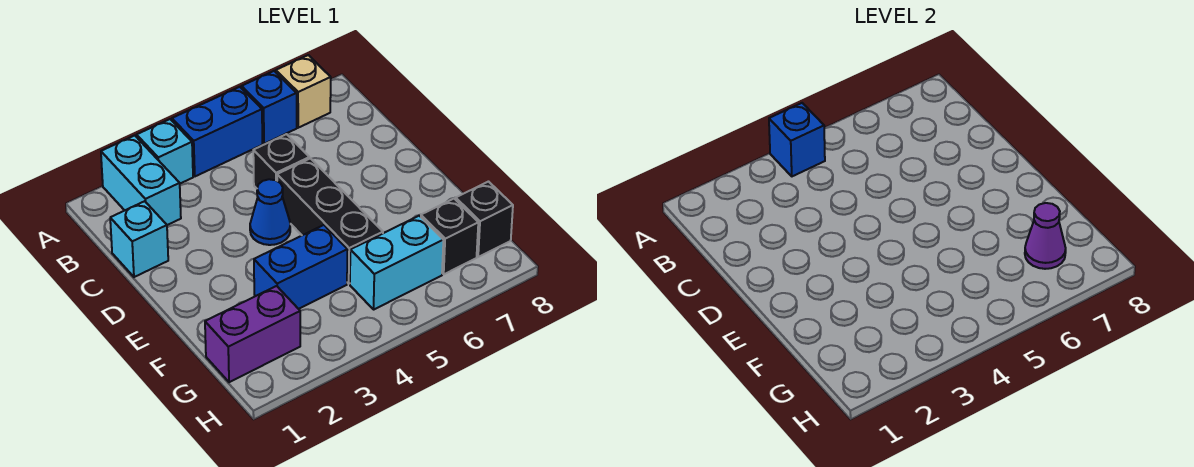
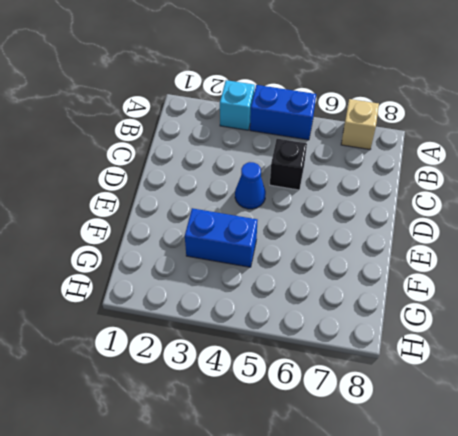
none -> cyan brick A2:B2 level 1
none -> blue brick A6 level 1
none -> cyan brick C1 level 1

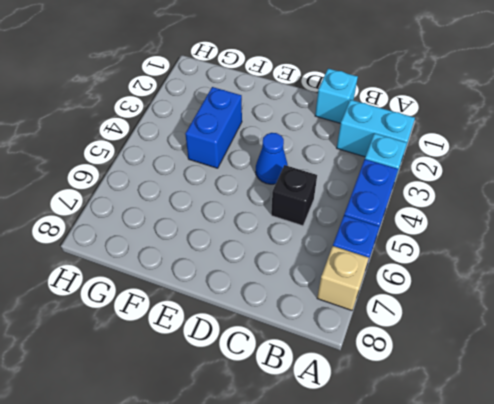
none -> black brick D5:F5 level 1
none -> purple brick G1:G2 level 1
none -> cyan brick G5:G6 level 1

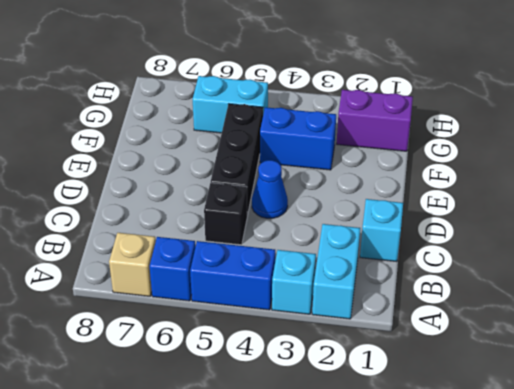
none -> black brick G7 level 1
none -> black brick G8 level 1
none -> blue brick A4 level 2

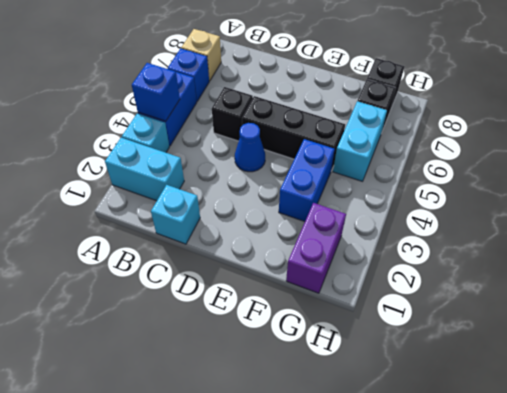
none -> purple cone G7 level 2

